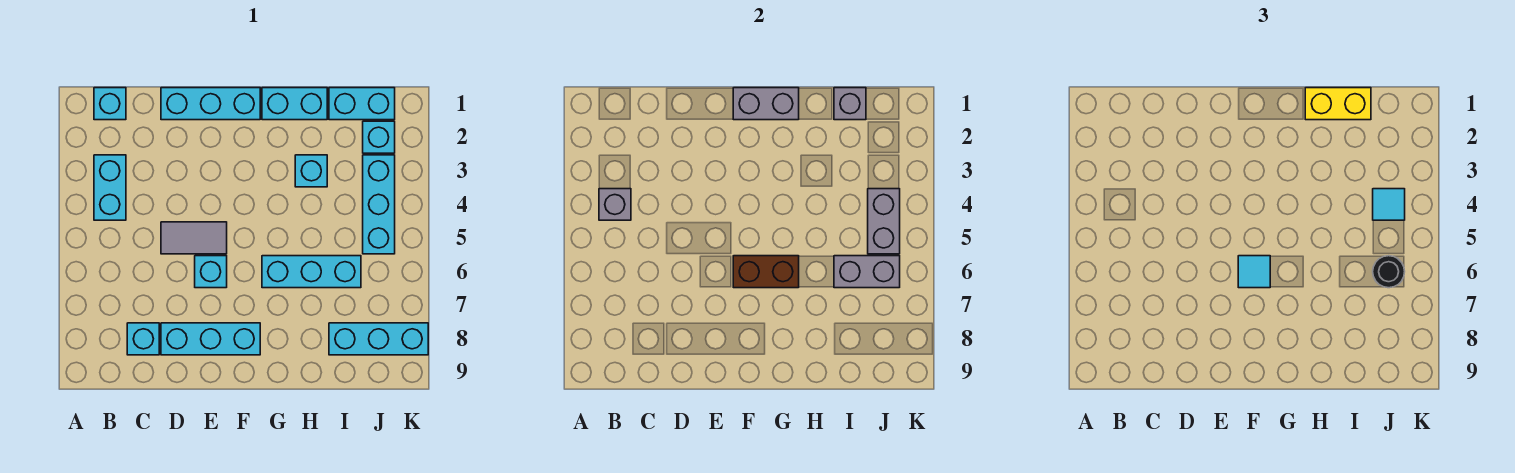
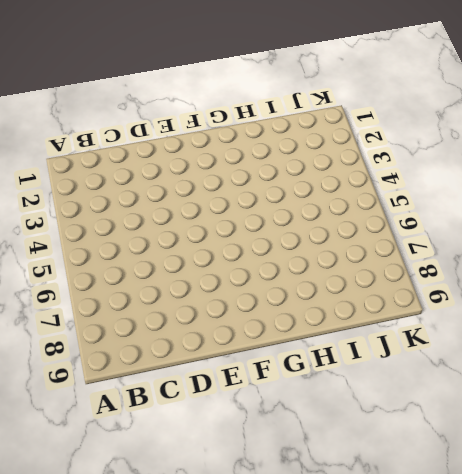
none -> cyan brick B1 level 1
none -> cyan brick B3:B4 level 1
none -> cyan brick C8 level 1

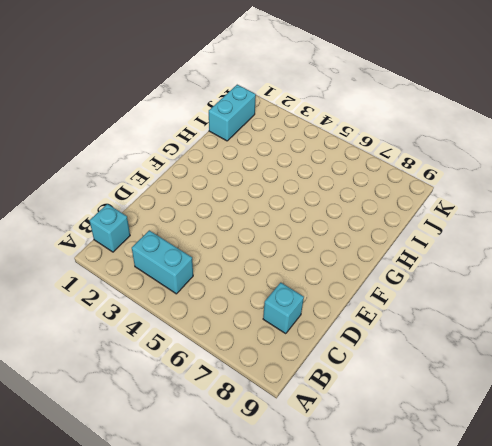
none -> cyan brick D1:F1 level 1
none -> grey tile D5:E5 level 1
none -> cyan brick D8:F8 level 1

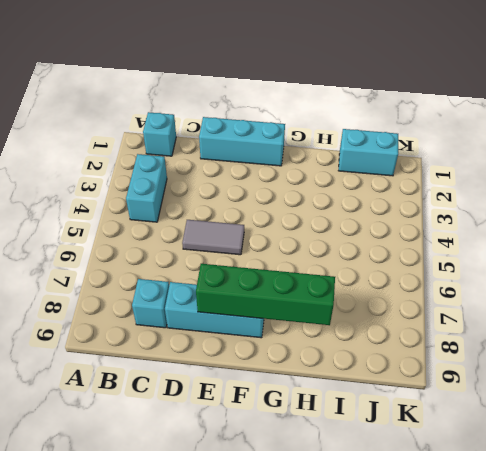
green brick E8:H8 level 2 -> none
none -> cyan brick E6 level 1
none -> cyan brick G1:H1 level 1
none -> cyan brick G6:I6 level 1

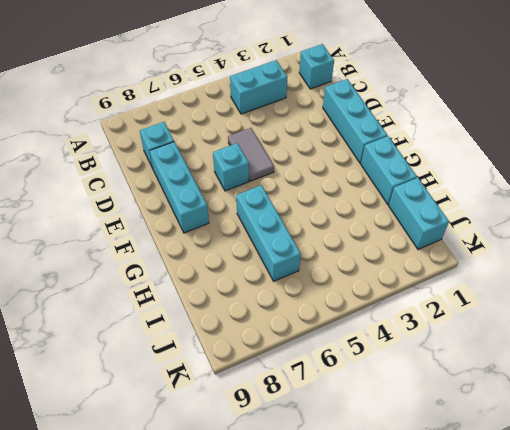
none -> cyan brick H3 level 1
none -> cyan brick I8:K8 level 1
none -> cyan brick J2 level 1

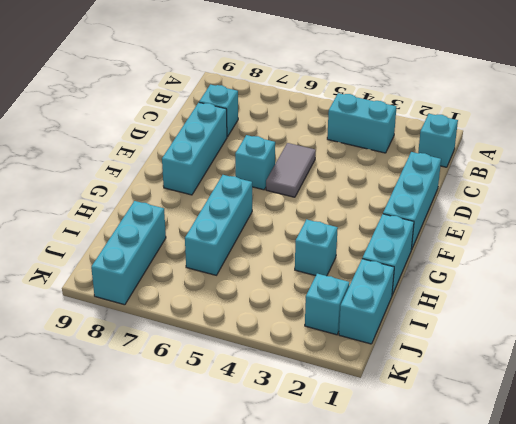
none -> cyan brick J3:J5 level 1
none -> grey brick B4 level 2
none -> grey brick F1:G1 level 2

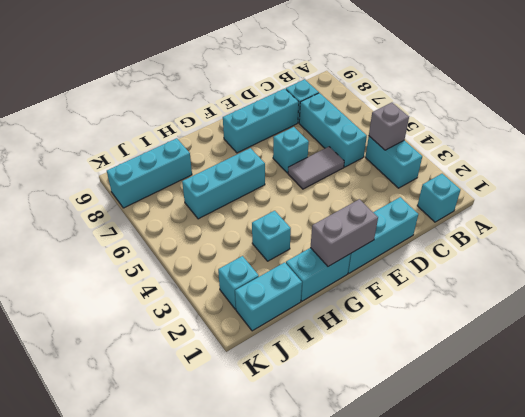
cyan brick C5:C7 level 1 -> cyan brick J3:J5 level 1
none -> brown brick F6:G6 level 2
none -> grey brick I1 level 2
none -> grey brick I6:J6 level 2

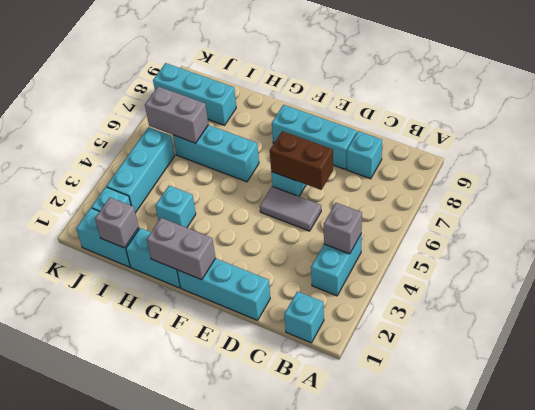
brown brick D6:E6 level 2 -> brown brick F6:G6 level 2
none -> grey brick J4:J5 level 2
none -> cyan tile F6 level 3
none -> yellow brick H1:I1 level 3

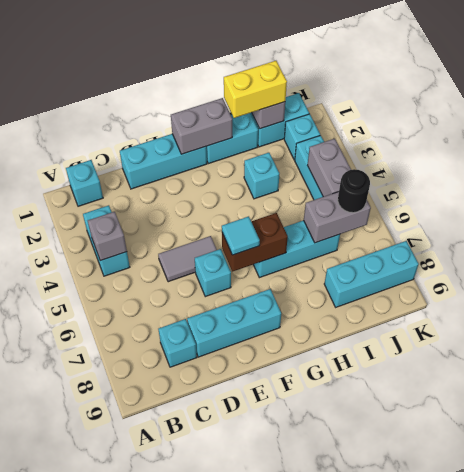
none -> cyan tile J4 level 3

